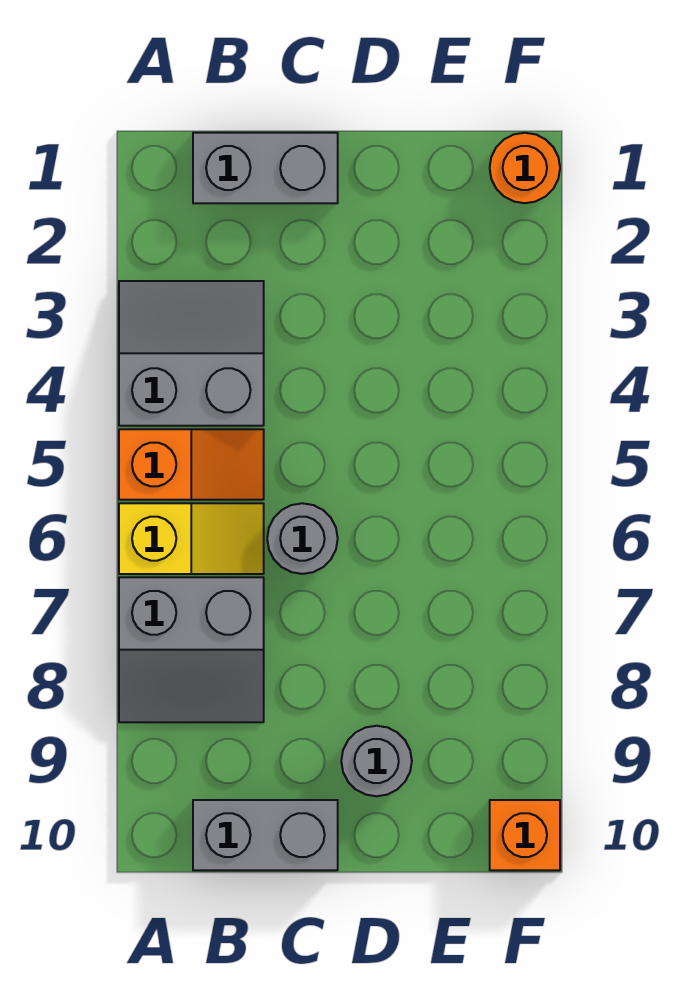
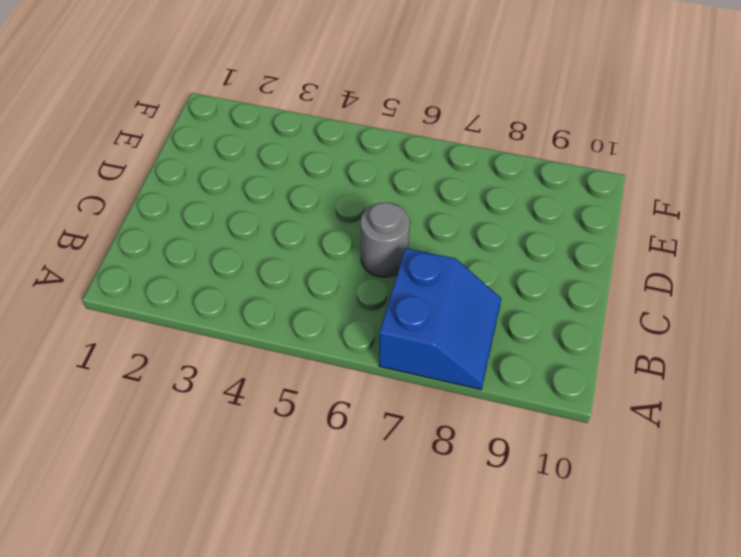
blue slope A7:B8 level 1 top 7 -> grey slope A7:B8 level 1 top 7
none -> grey slope A3:B4 level 1 top 4
none -> orange slope A5:B5 level 1 top A

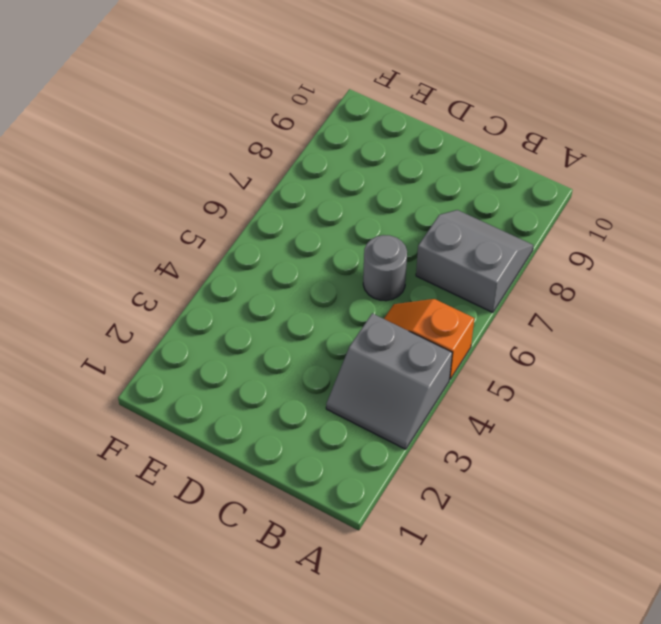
none -> yellow slope A6:B6 level 1 top A
none -> grey brick B1:C1 level 1

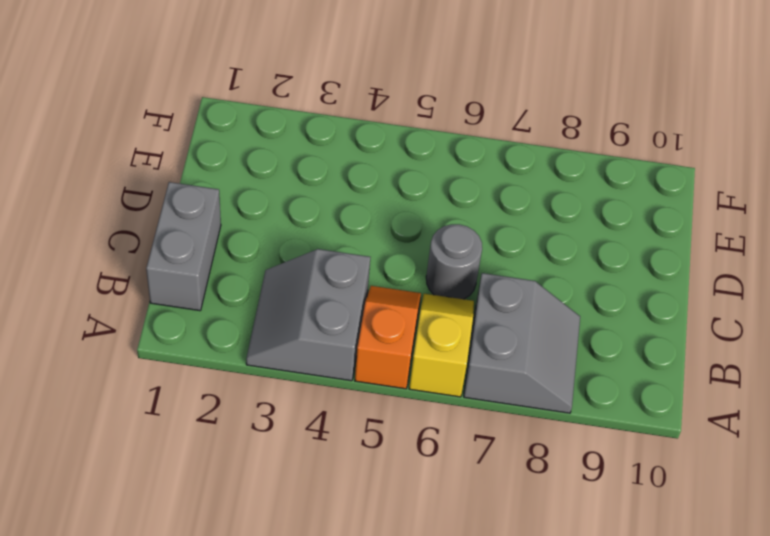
none -> grey brick B10:C10 level 1
none -> grey round brick D9 level 1

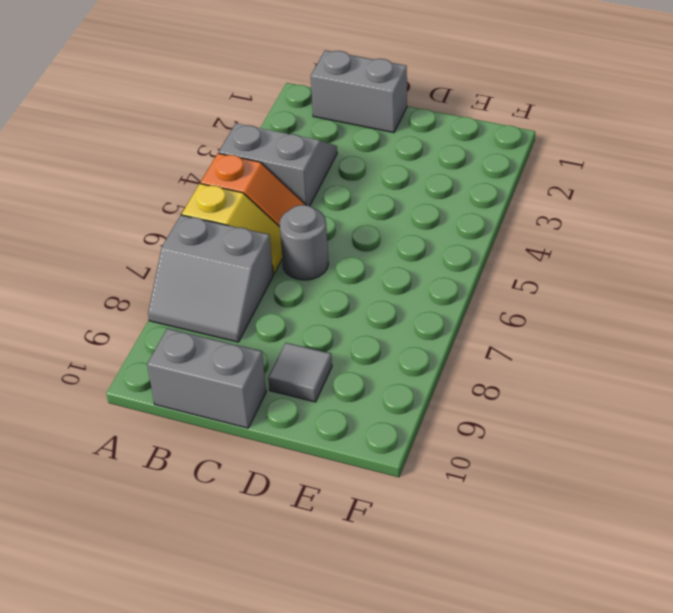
grey tile D9 level 1 -> grey round brick D9 level 1
none -> orange round brick F1 level 1
none -> orange brick F10 level 1

